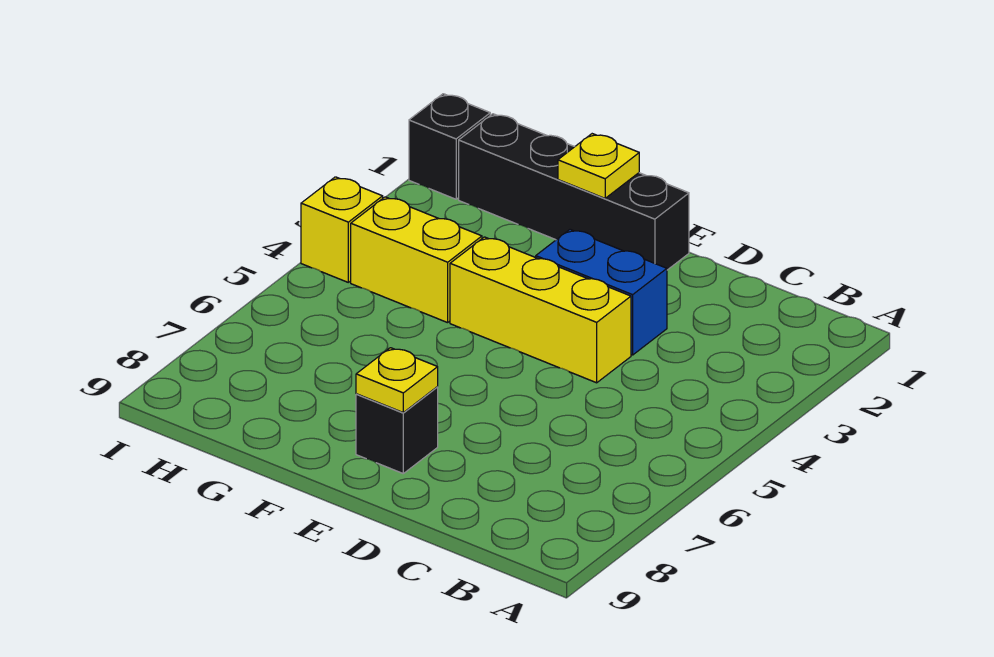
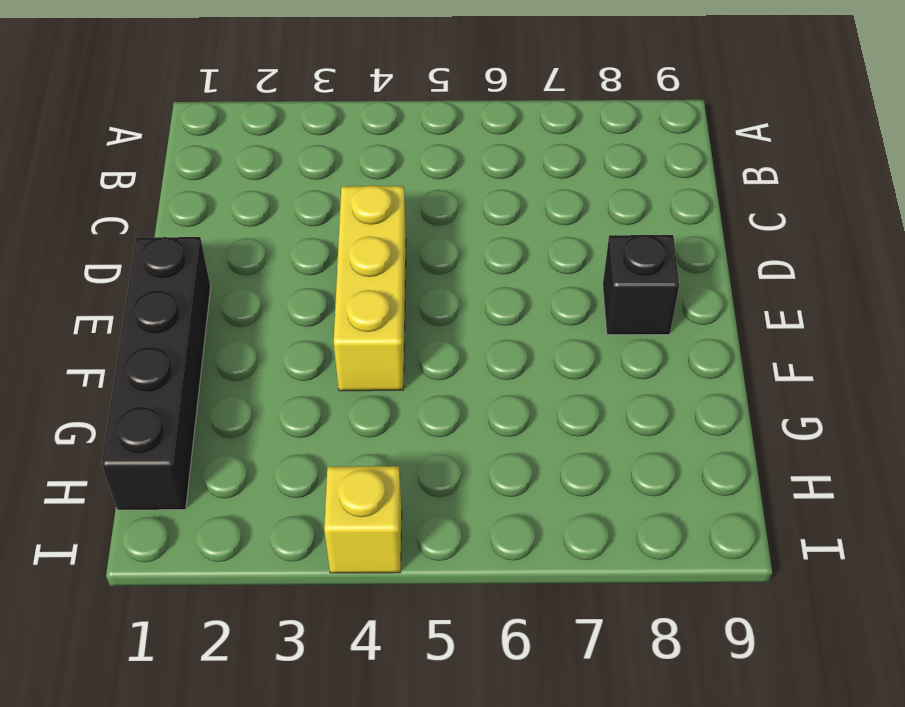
none -> blue brick D3:E3 level 1
none -> yellow brick G4:H4 level 1

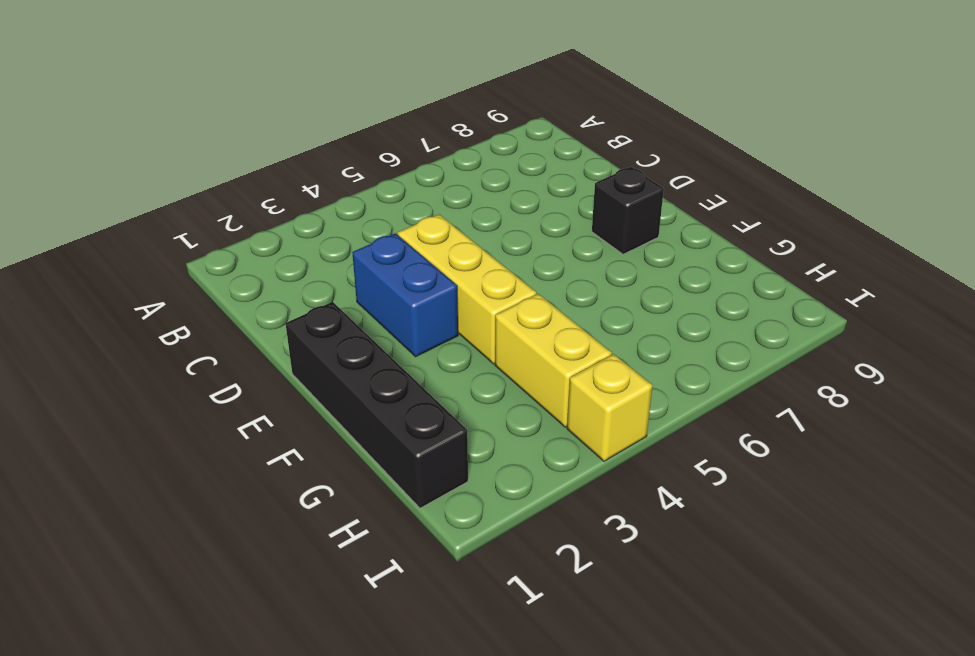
none -> black brick I1 level 1
none -> yellow plate E8 level 2

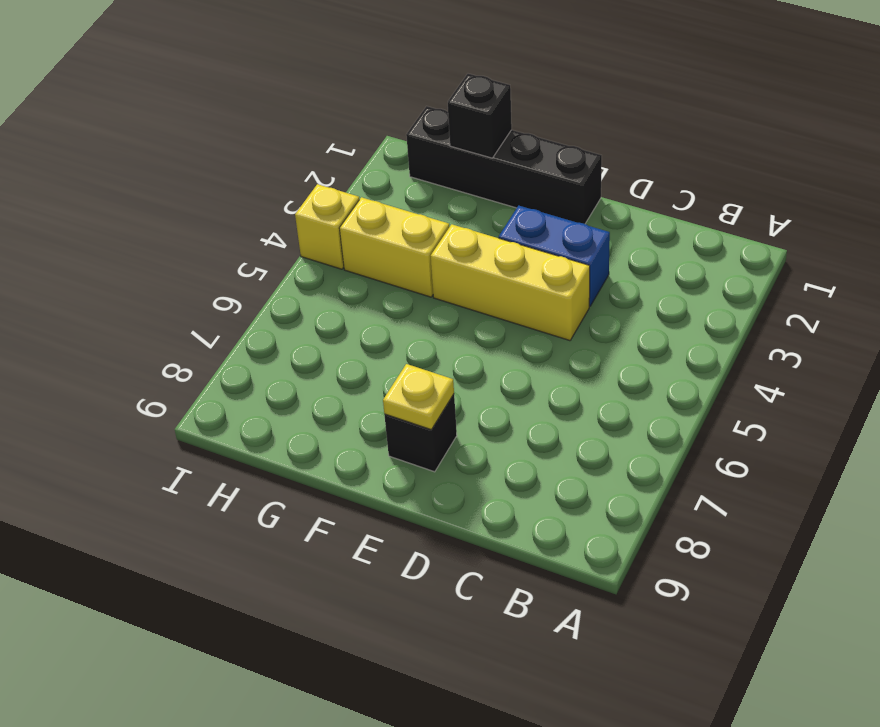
black brick G1 level 2 -> black brick I1 level 1
none -> yellow plate F1 level 2

